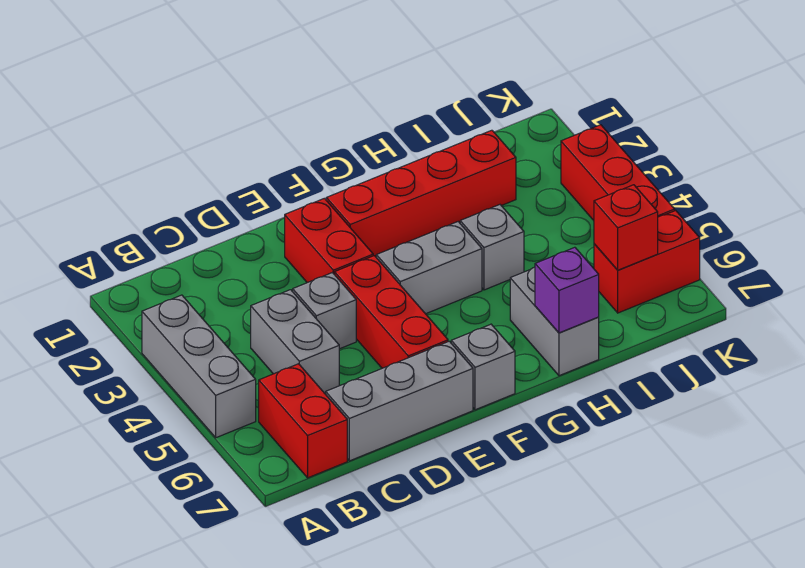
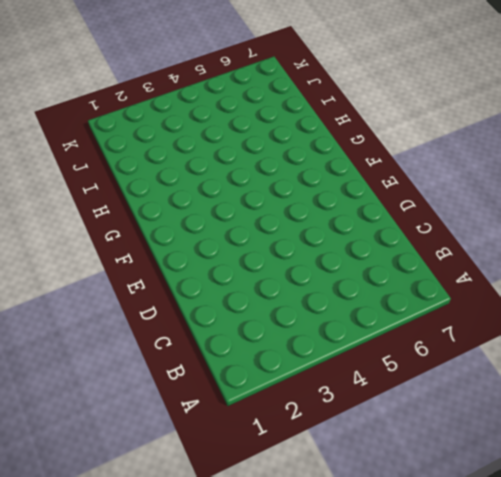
none -> grey brick A3:A5 level 1
none -> red brick B6:B7 level 1
none -> grey brick C4:C5 level 1

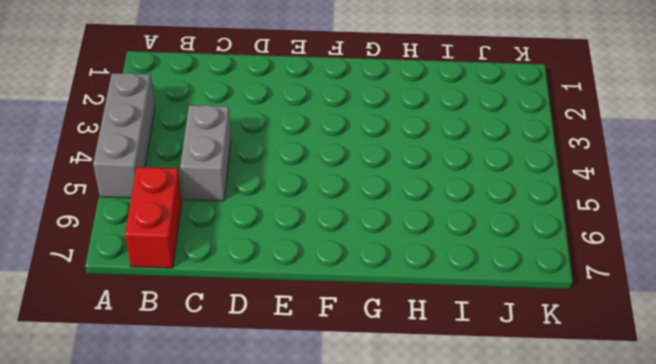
none -> grey brick C7:E7 level 1
none -> grey brick D4 level 1
none -> red brick E2:E3 level 1

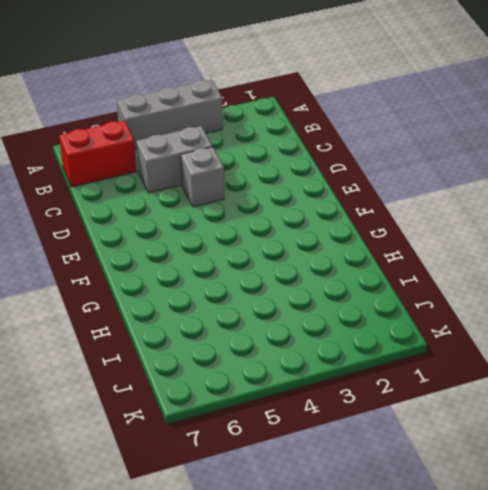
none -> grey brick C7:E7 level 1
none -> red brick E2:E3 level 1
none -> red brick E4:E6 level 1

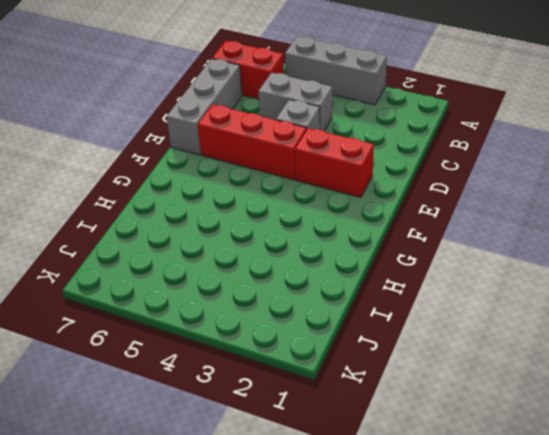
none -> red brick F2:I2 level 1
none -> grey brick F4:G4 level 1
none -> grey brick F7 level 1

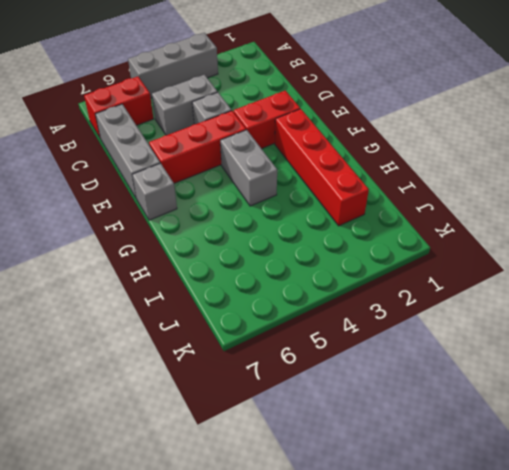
none -> grey brick H4 level 1
none -> grey brick H6:H7 level 1
none -> red brick J6:K6 level 1

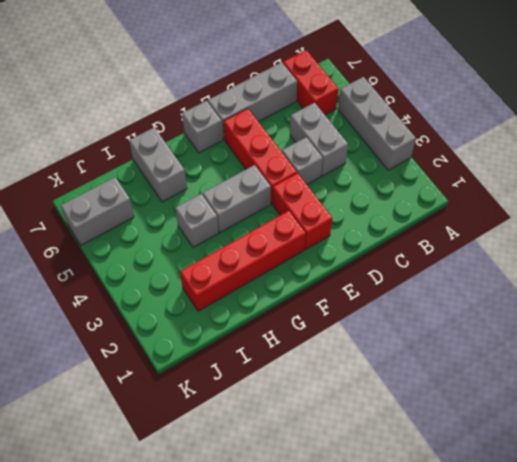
grey brick J6:K6 level 1 -> red brick J6:K6 level 1
none -> red brick K3:K5 level 1
none -> purple brick H7 level 2
none -> red brick J6 level 2

